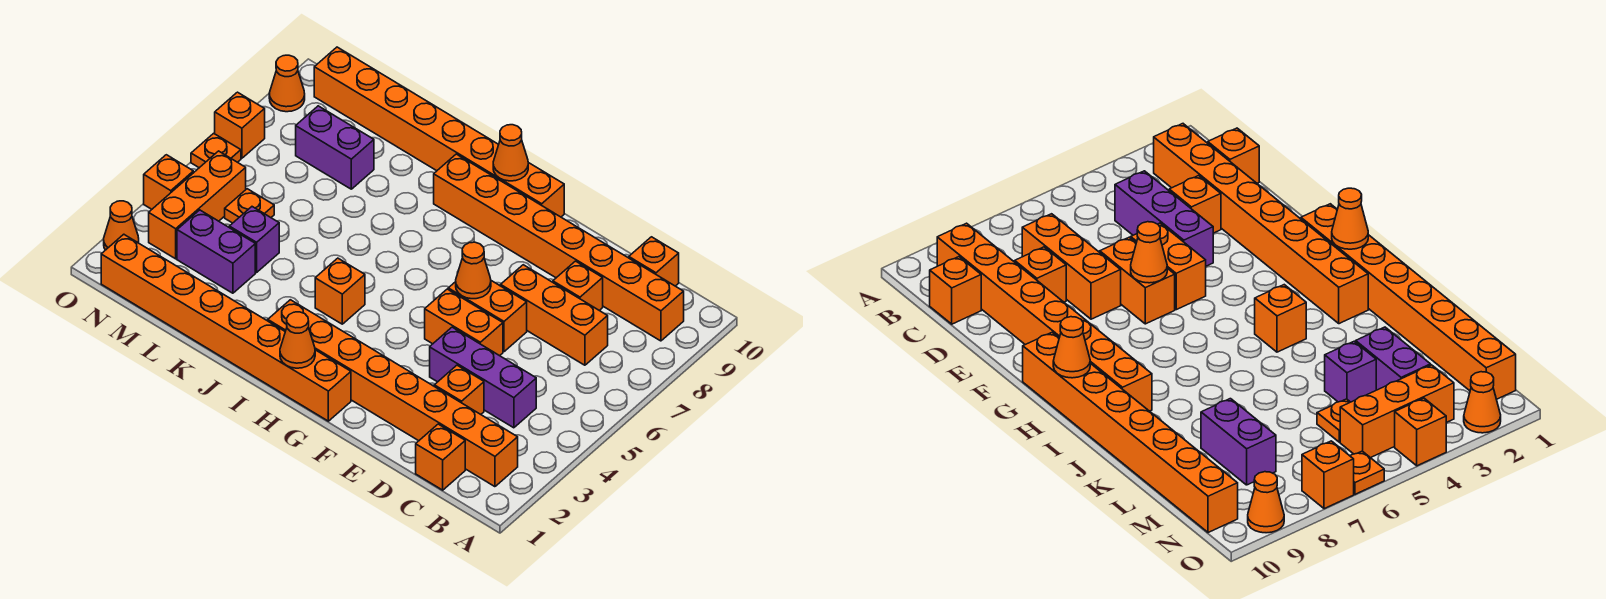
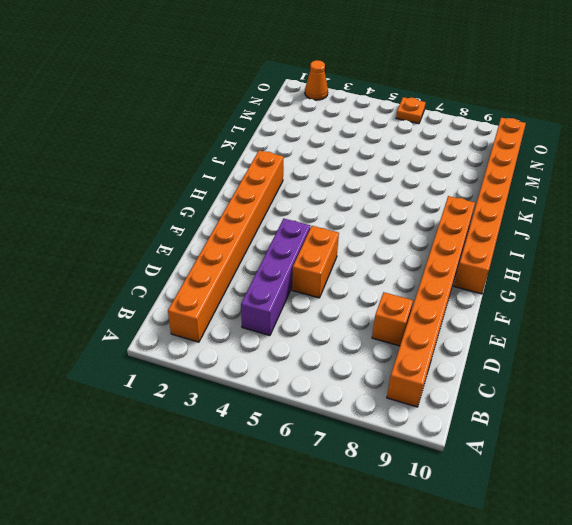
purple brick C4:F4 level 1 -> purple brick C4:E4 level 1
none -> orange brick C1 level 1
none -> orange brick C7:E7 level 1
none -> orange brick C10 level 1

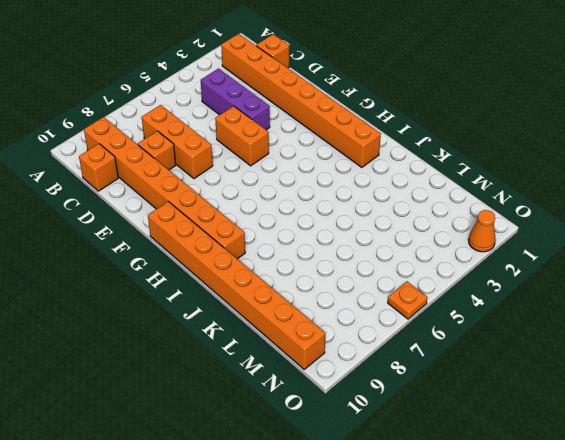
none -> orange brick D3 level 1
none -> orange brick E6:F6 level 1
none -> orange brick G1:N1 level 1

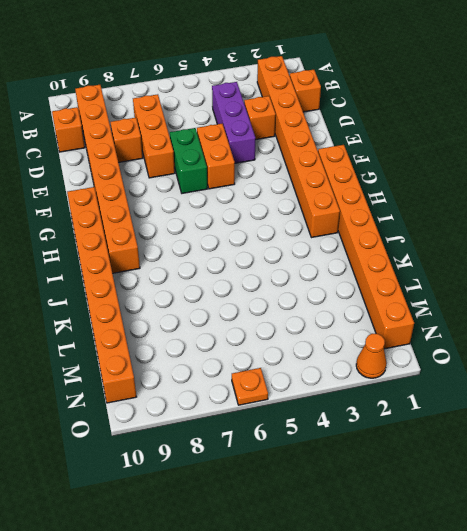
green brick E6:F6 level 1 -> orange brick E6:F6 level 1
none -> orange brick I4 level 1
none -> purple brick L3:M3 level 1
none -> purple brick L4 level 1

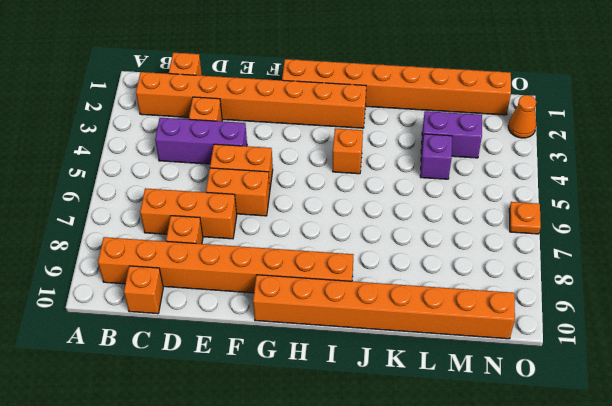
none -> purple brick L8:M8 level 1
none -> orange plate M5 level 1
none -> orange brick N3:N5 level 1

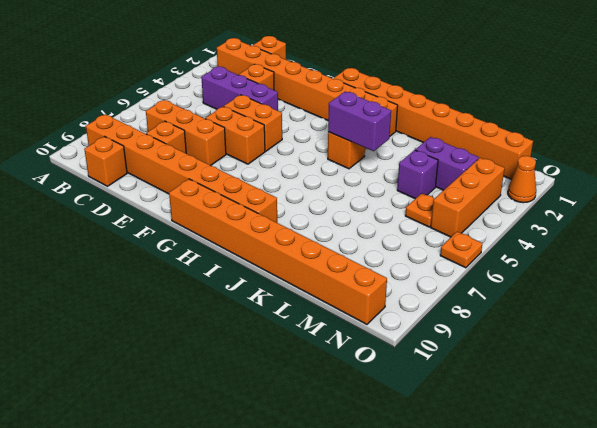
purple brick I4:J4 level 2 -> purple brick L8:M8 level 1
none -> orange brick O4 level 1
none -> orange brick O7 level 1
none -> orange cone O9 level 1

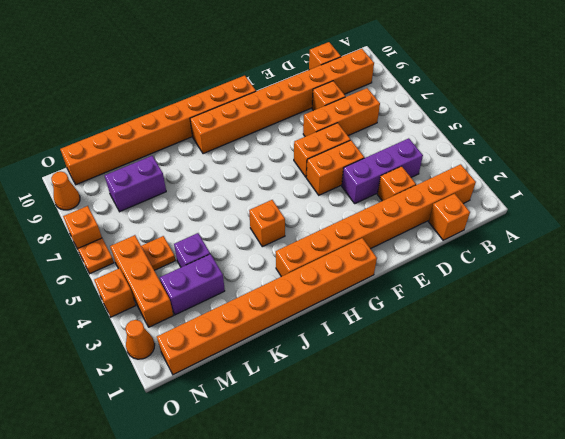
none -> orange cone F6 level 2
none -> orange cone H1 level 2
none -> orange cone H10 level 2

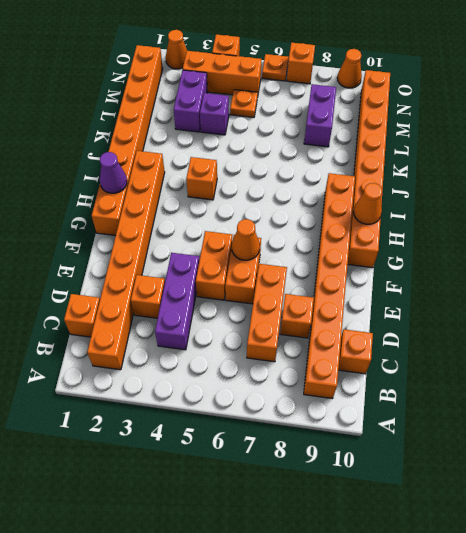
purple cone H1 level 2 -> orange cone H1 level 2

